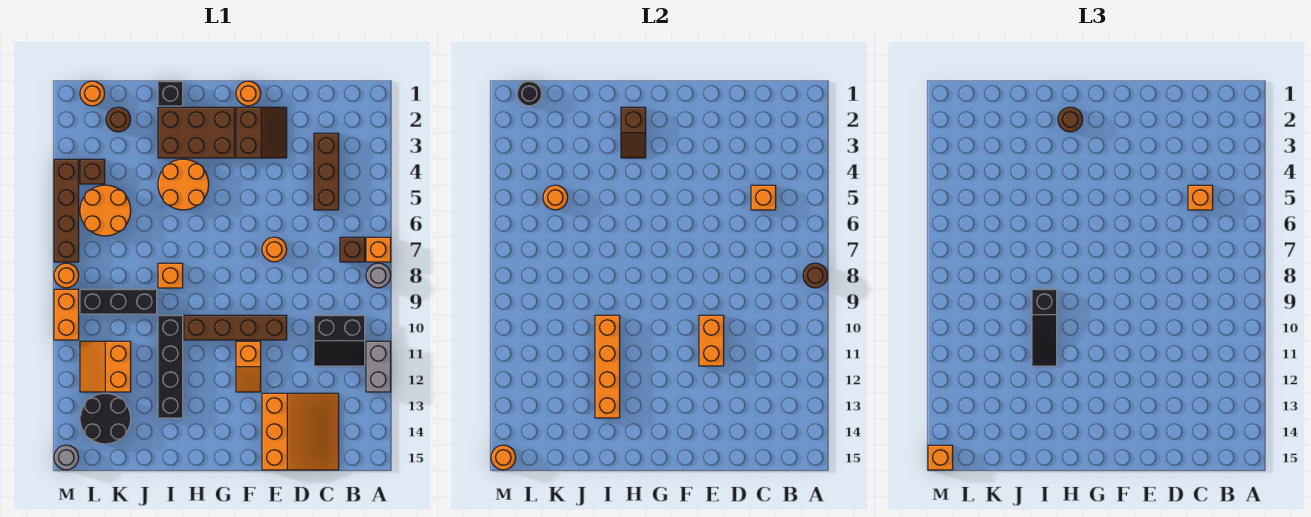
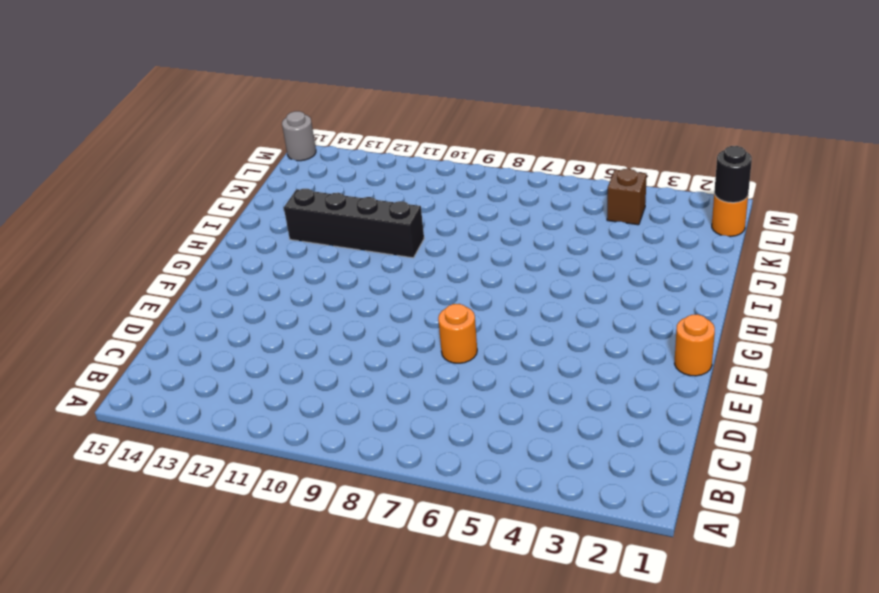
none -> orange brick A7 level 1
none -> grey round brick A8 level 1
none -> grey brick A11:A12 level 1
none -> brown brick B7 level 1

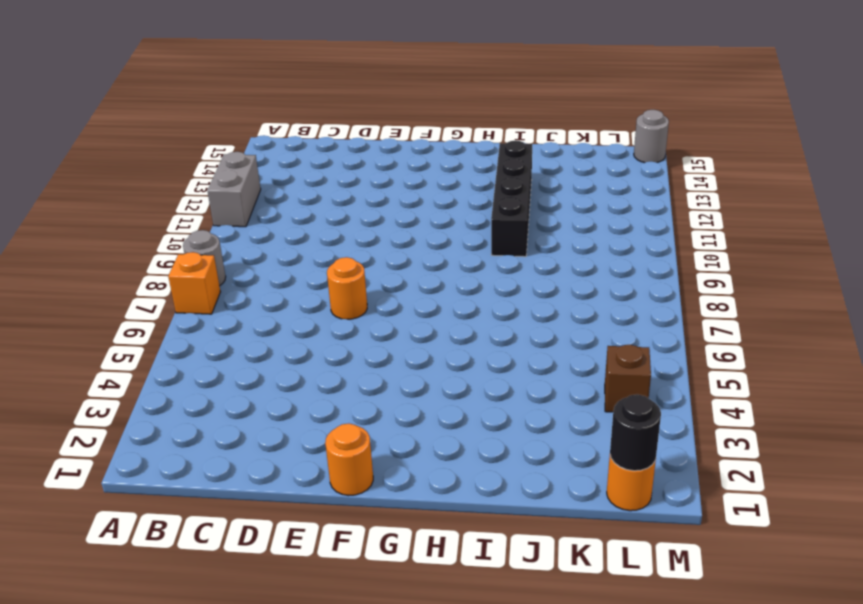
none -> brown brick B7 level 1
none -> black slope B10:C11 level 1 top 10
none -> brown brick C3:C5 level 1
none -> orange slope C13:E15 level 1 top E

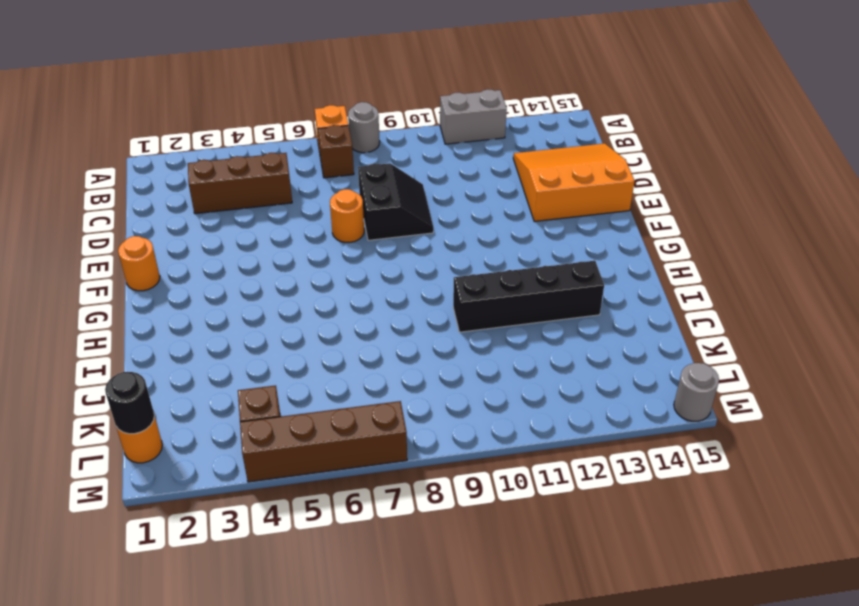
black slope D8:E9 level 1 top 8 -> black slope B10:C11 level 1 top 10
none -> brown slope E2:F3 level 1 top F
none -> brown brick E10:H10 level 1
none -> orange slope F11:F12 level 1 top 11
none -> brown brick G2:I3 level 1

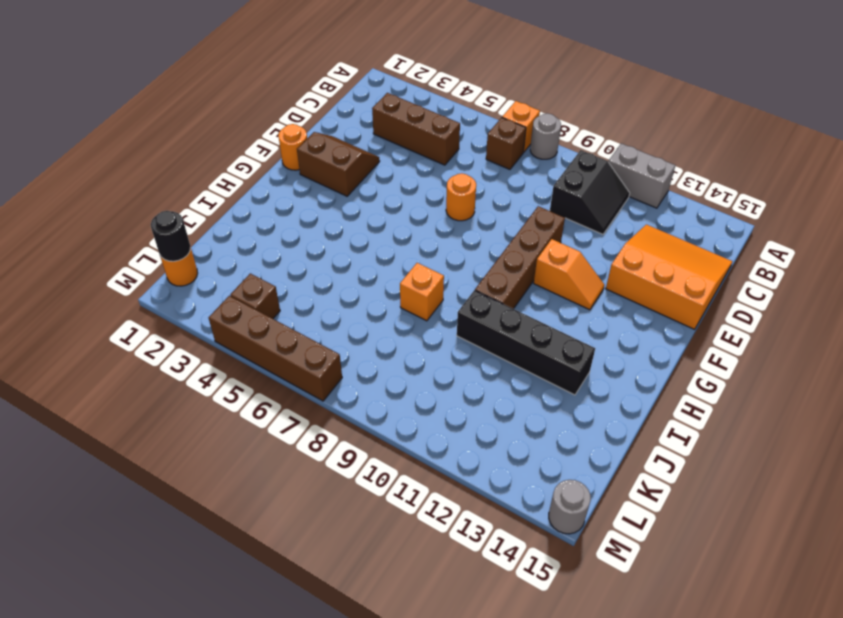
none -> brown brick G2:I3 level 1
none -> orange round brick H4:I5 level 1
none -> black brick I1 level 1
none -> black brick J9:L9 level 1

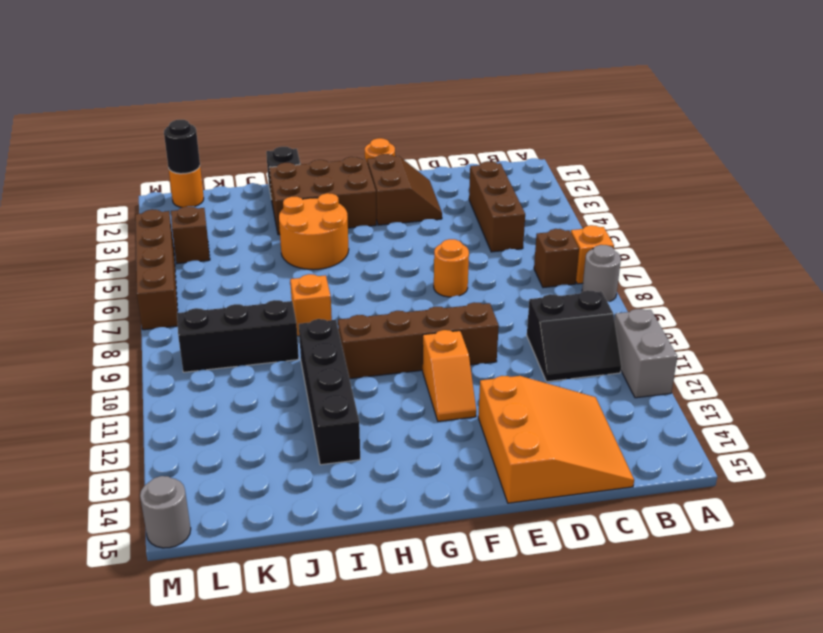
none -> brown round brick K2 level 1
none -> orange round brick K5:L6 level 1
none -> orange slope K11:L12 level 1 top K
none -> black round brick K13:L14 level 1

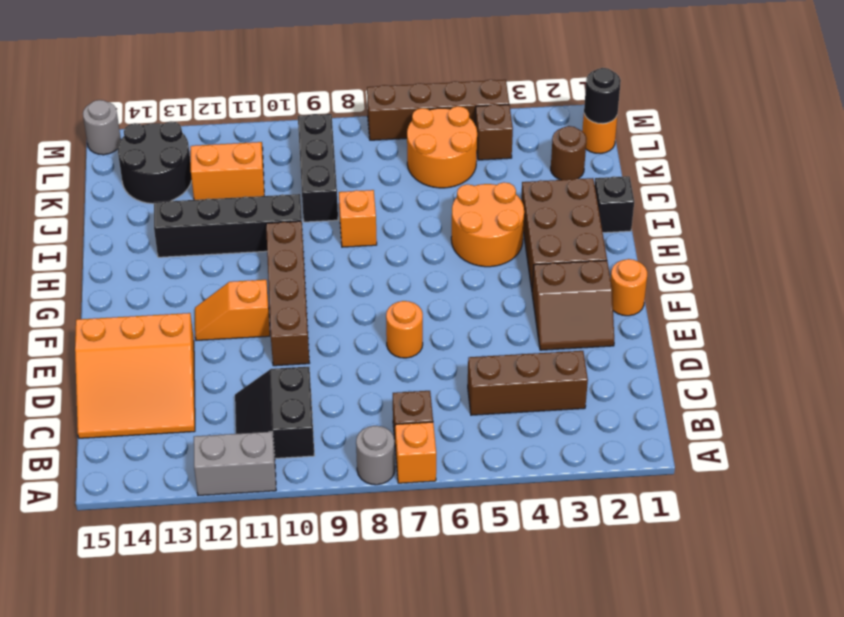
none -> orange round brick M8 level 1
none -> orange brick M9:M10 level 1
none -> brown round brick A8 level 2
none -> orange brick C5 level 2

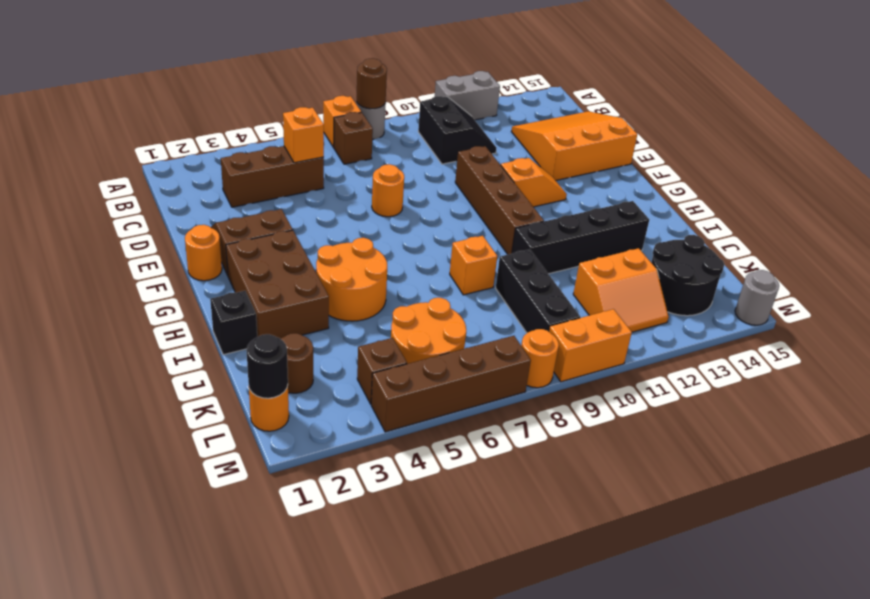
none -> orange brick E10:E11 level 2
none -> brown slope H2:H3 level 2 top 2
none -> orange brick I10:I13 level 2
none -> orange round brick K5 level 2

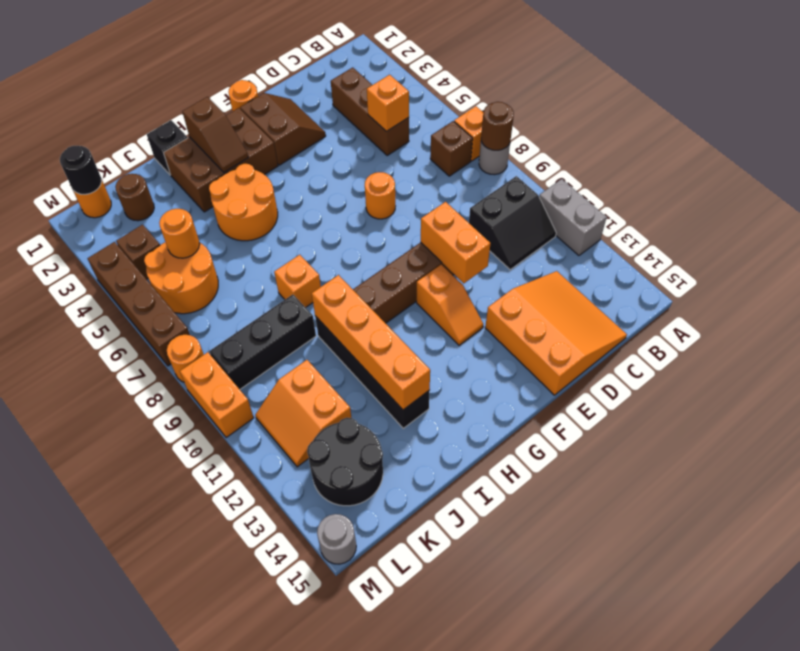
none -> orange round brick M15 level 2
none -> orange brick C5 level 3
none -> brown round brick H2 level 3
none -> black slope I9:I11 level 3 top 9

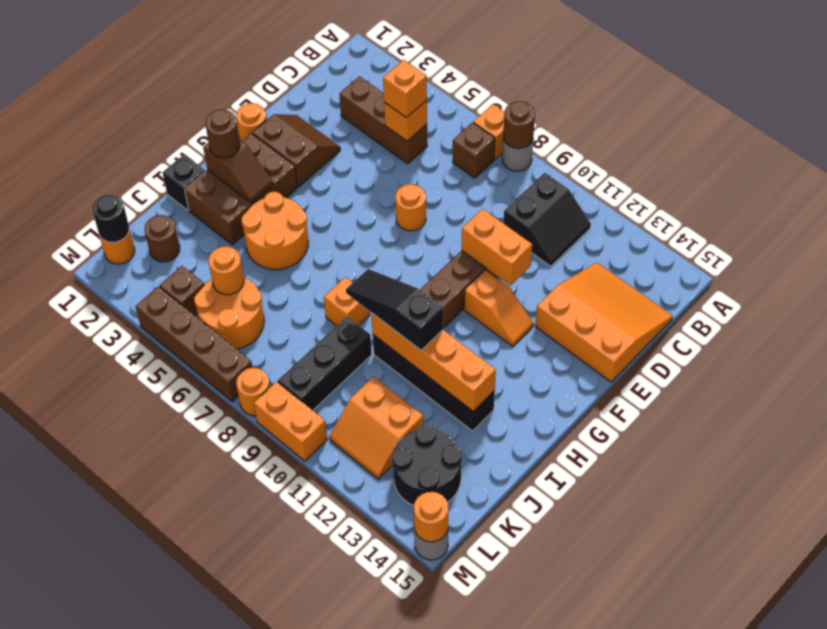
black slope I9:I11 level 3 top 11 -> black slope I9:I11 level 3 top 9
none -> grey brick A11:A12 level 1
none -> orange brick M15 level 3

